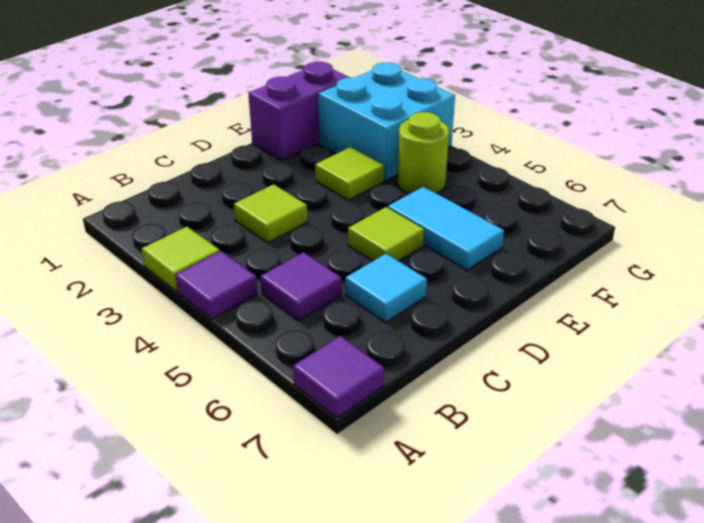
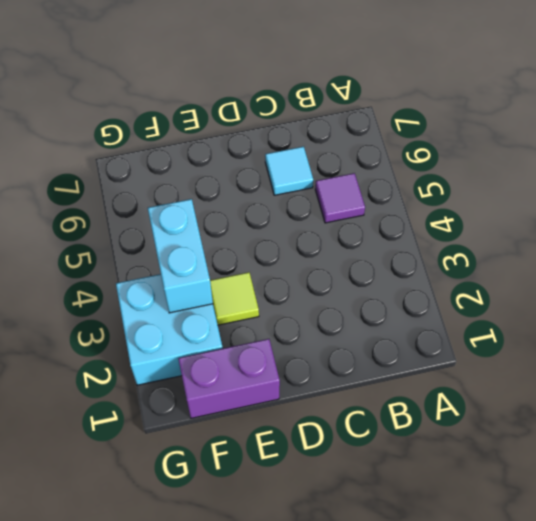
cyan brick F3:F4 level 2 -> none
none -> lime tile A3 level 1
none -> purple tile A4 level 1
none -> purple tile A7 level 1

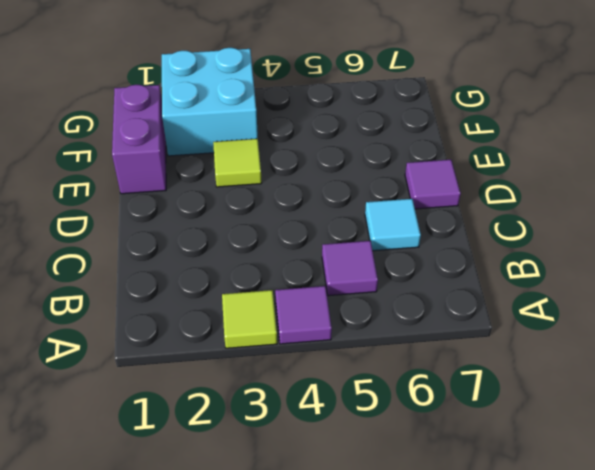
purple tile D7 level 1 -> purple tile A7 level 1
none -> lime tile C3 level 1
none -> lime tile D5 level 1
none -> cyan tile E5:E6 level 1

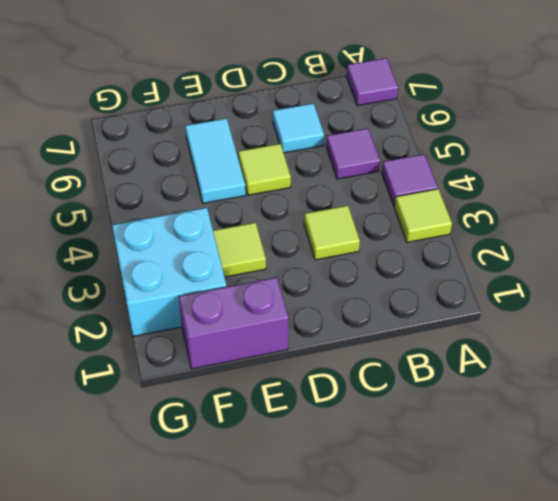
none -> lime round brick F4 level 1

